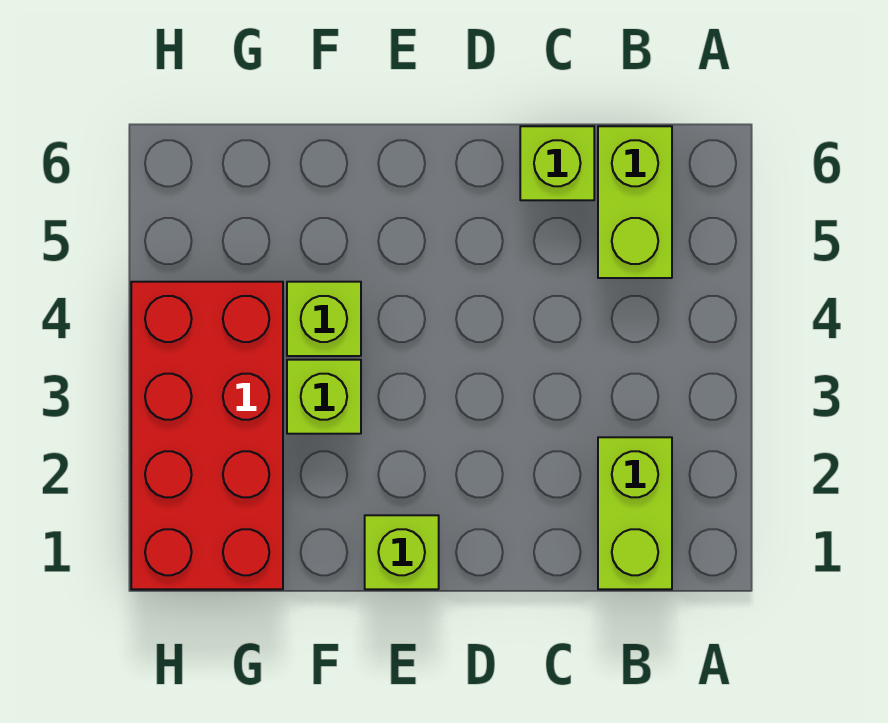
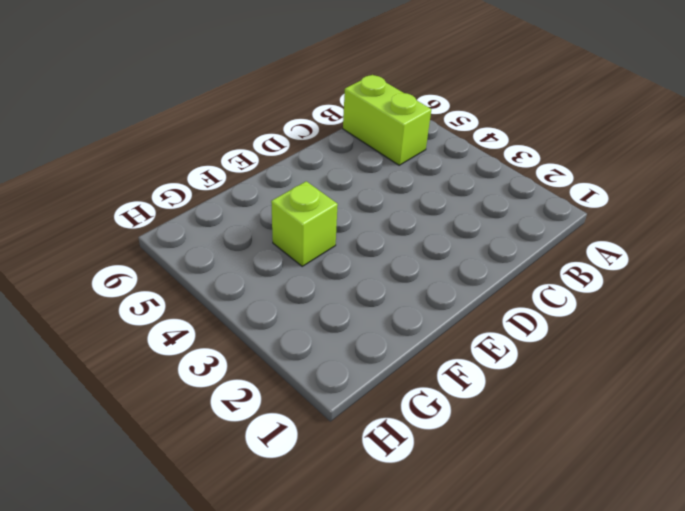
none -> lime brick B1:B2 level 1
none -> lime brick C6 level 1

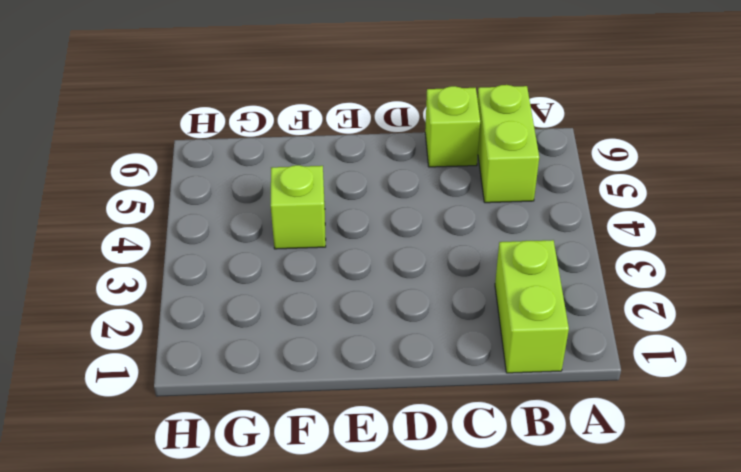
none -> lime brick E1 level 1
none -> lime brick F3 level 1

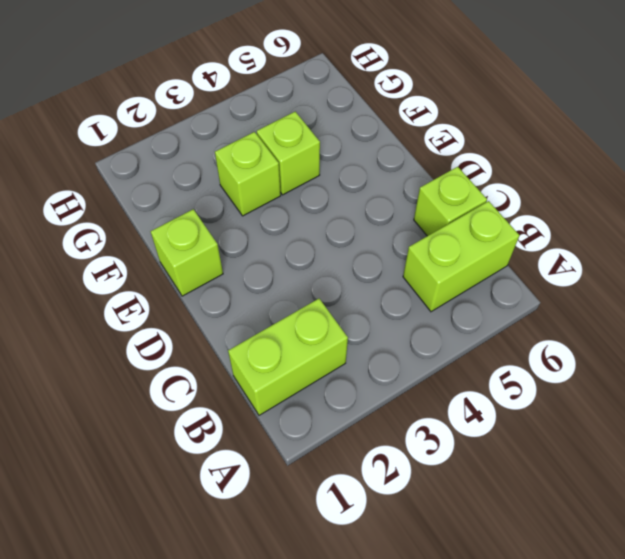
none -> red brick G1:H4 level 1

